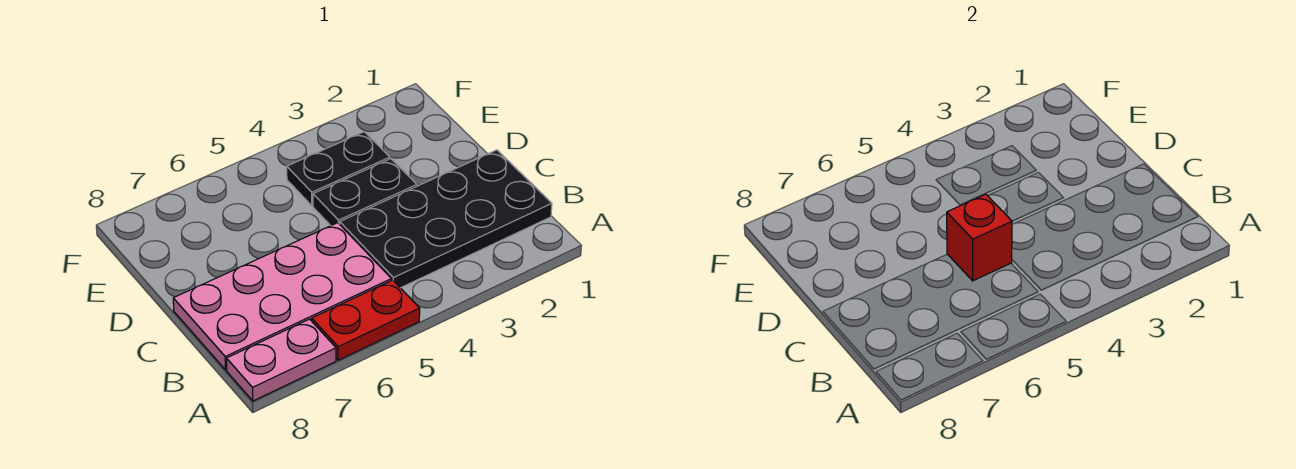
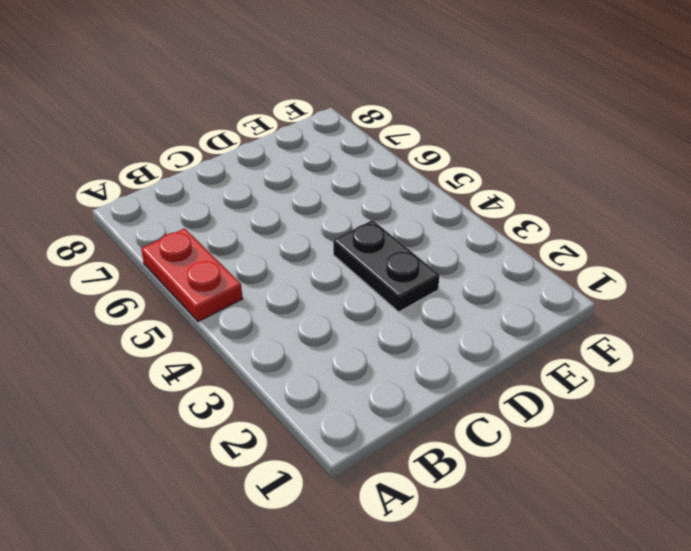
none -> pink plate A7:A8 level 1
none -> black plate B1:C4 level 1

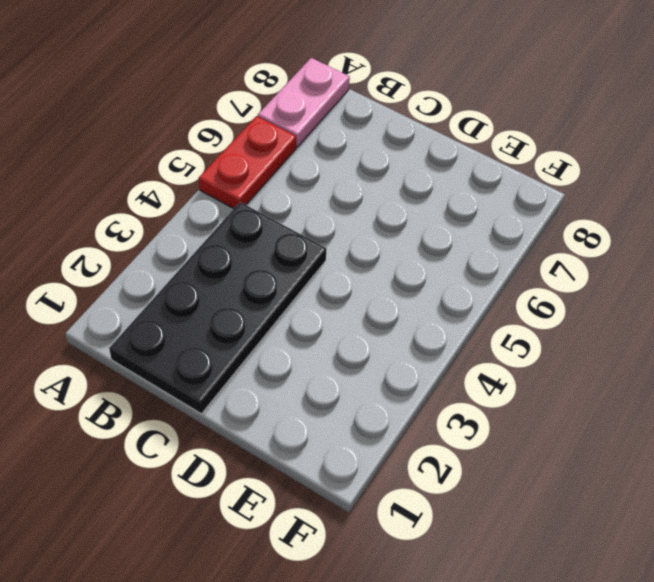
none -> pink plate B5:C8 level 1
none -> black plate D3:D4 level 1

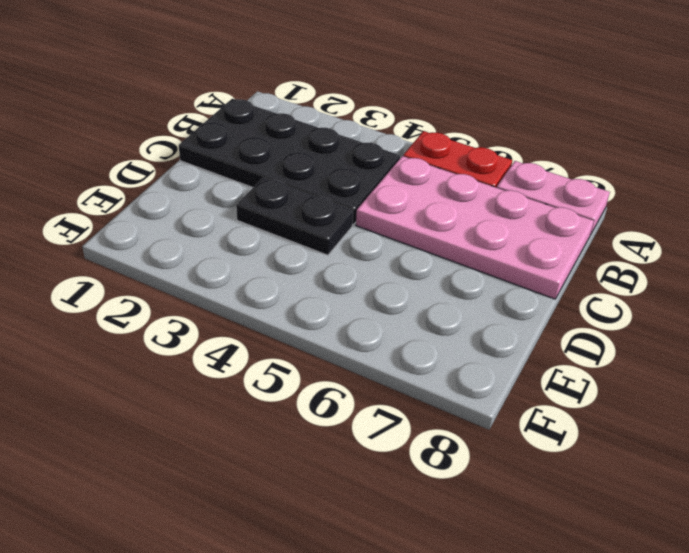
none -> black plate E3:E4 level 1
none -> red brick C5 level 2

